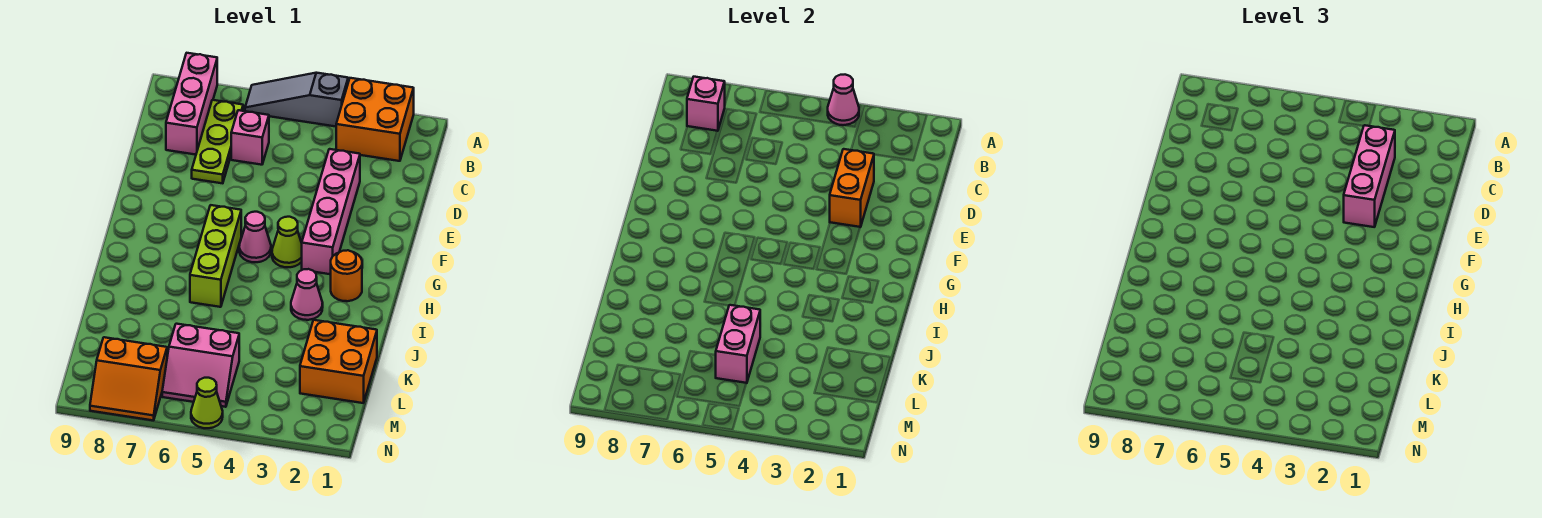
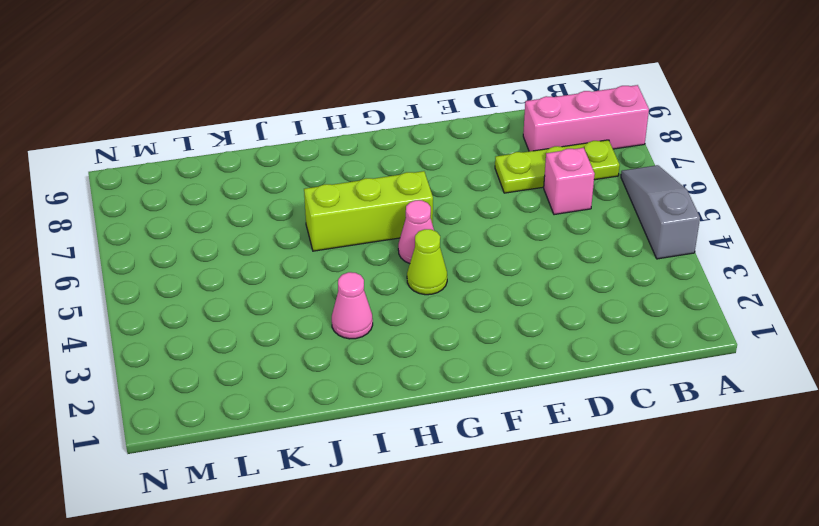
none -> orange brick A2:B3 level 1
none -> pink brick D3:G3 level 1
none -> orange round brick H2 level 1

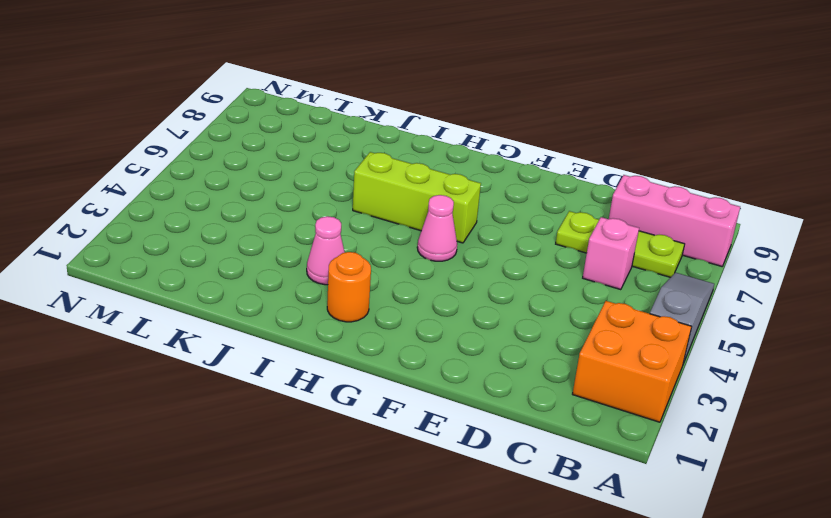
none -> pink brick D3:G3 level 1
none -> lime cone G4 level 1
none -> orange brick K1:L2 level 1

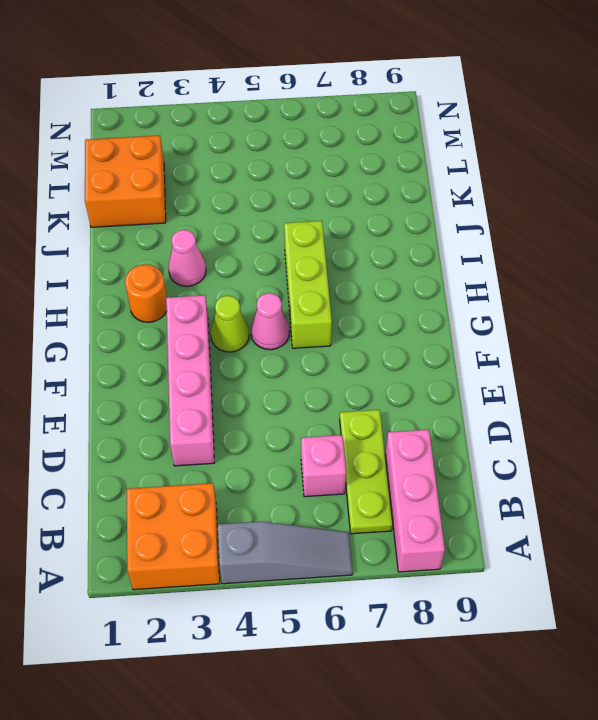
none -> pink slope L5:M6 level 1 top L
none -> orange slope M7:N8 level 1 top M
none -> lime cone N5 level 1

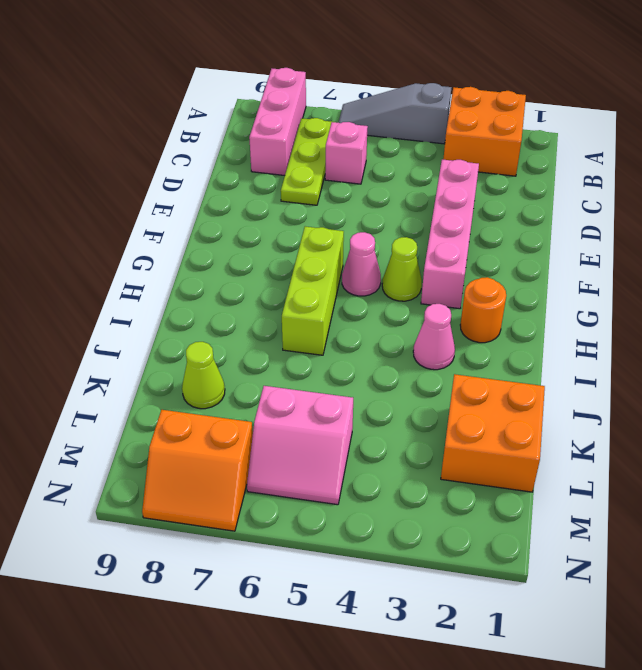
lime cone K8 level 1 -> lime cone N5 level 1
none -> pink cone A4 level 2
none -> pink brick B8 level 2
none -> orange brick D3:E3 level 2

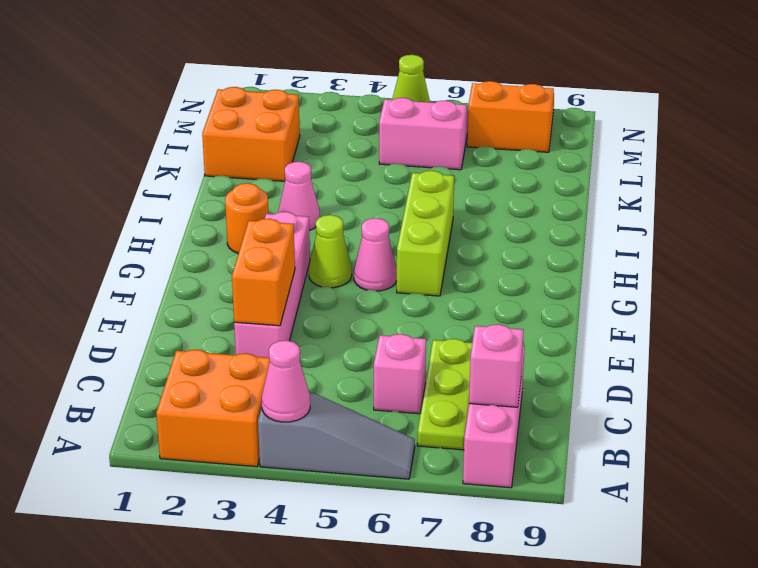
none -> pink brick K5:L5 level 2
none -> pink brick C3:E3 level 3

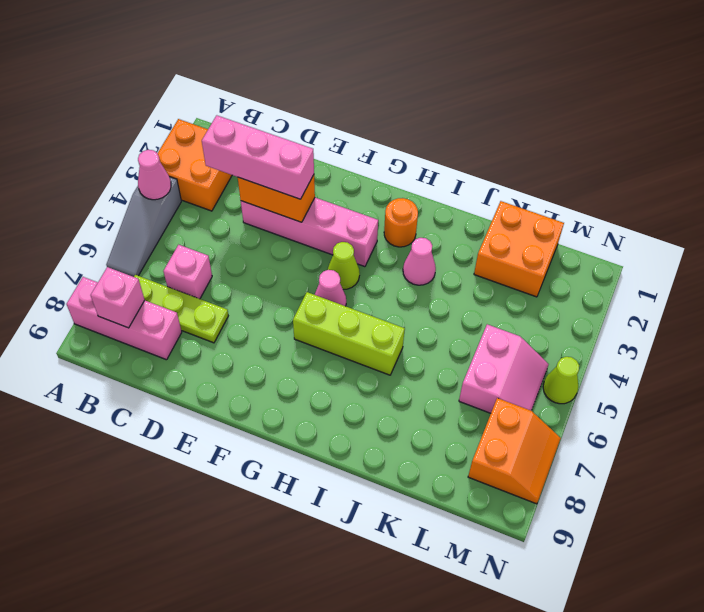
none -> pink brick K5:L5 level 2

